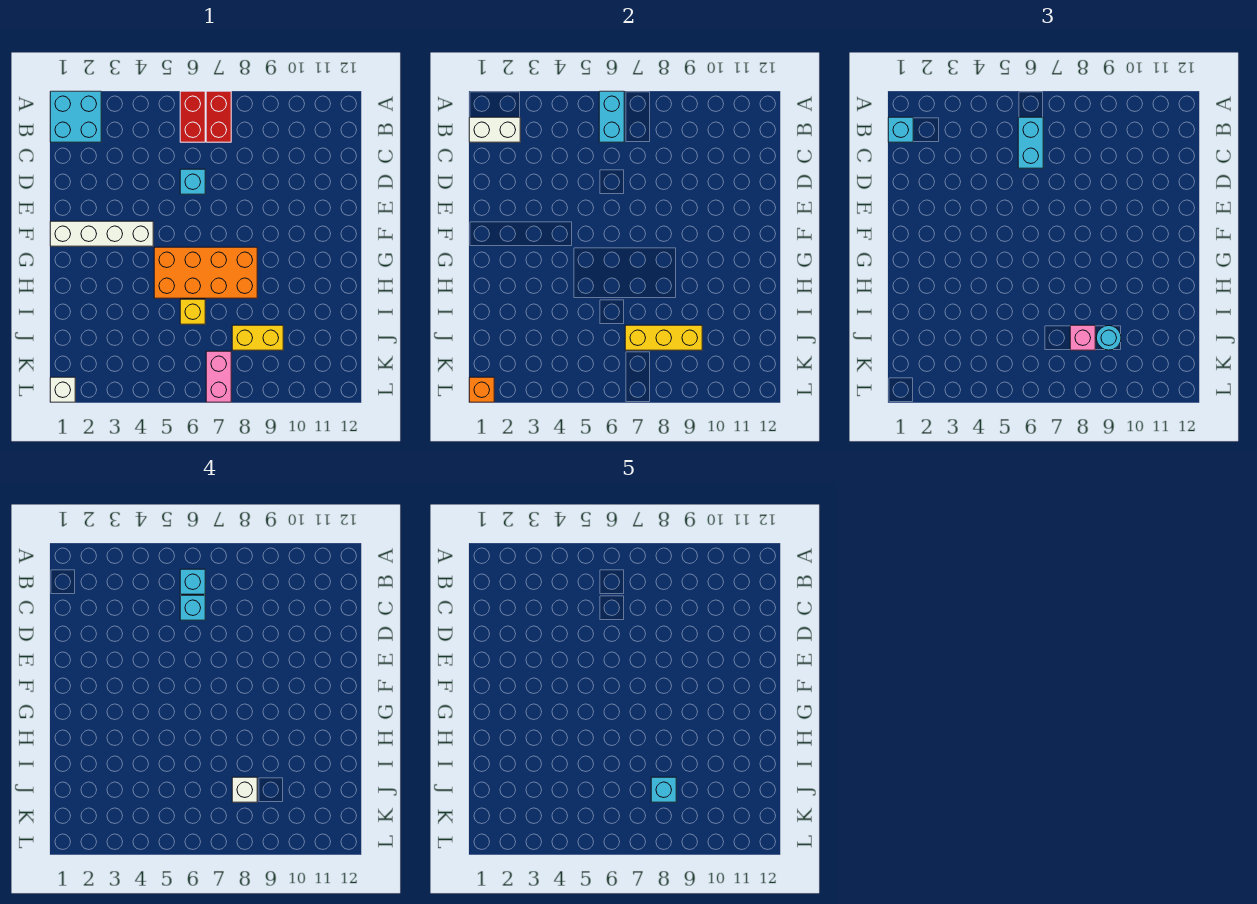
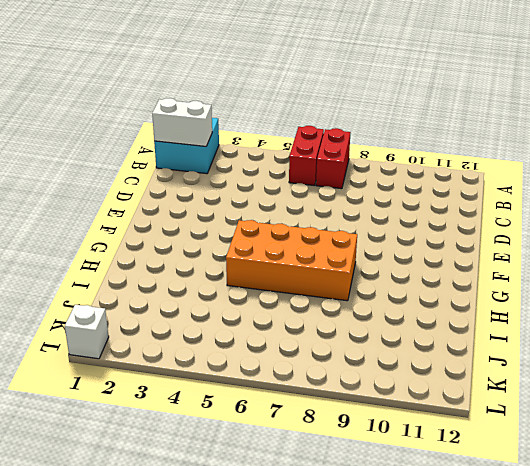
none -> cyan brick D6 level 1
none -> white brick F1:F4 level 1
none -> yellow brick I6 level 1

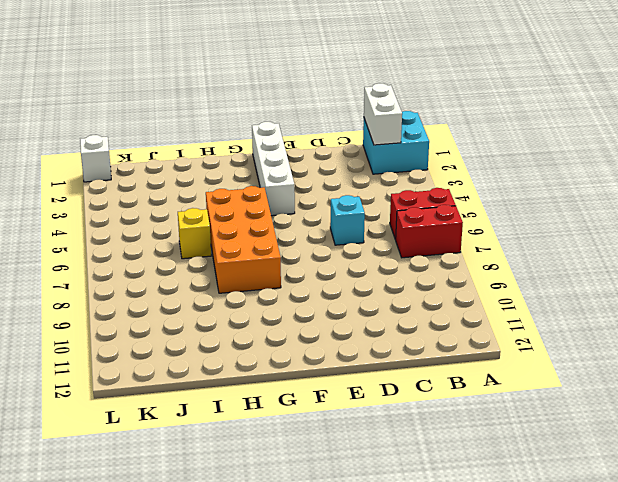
none -> yellow brick J8:J9 level 1
none -> pink brick K7:L7 level 1
none -> cyan brick A6:B6 level 2

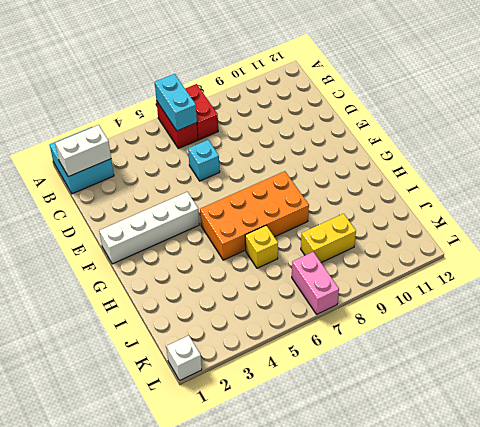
none -> yellow brick J7:J9 level 2
none -> orange brick L1 level 2
none -> cyan brick B1 level 3

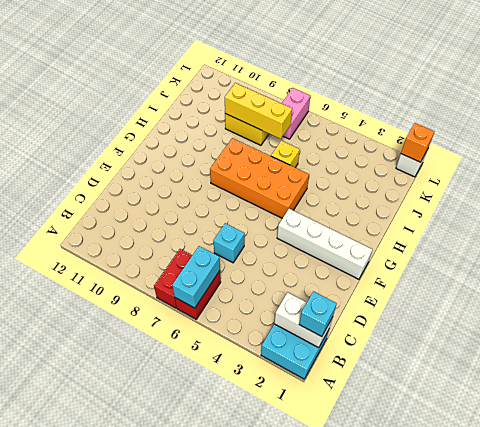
none -> cyan brick B6:C6 level 3
none -> pink brick J8 level 3
none -> cyan round brick J9 level 3

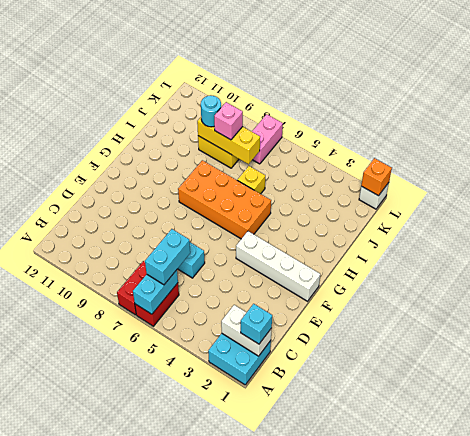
none -> cyan brick B6 level 4
none -> cyan brick C6 level 4
none -> white brick J8 level 4

